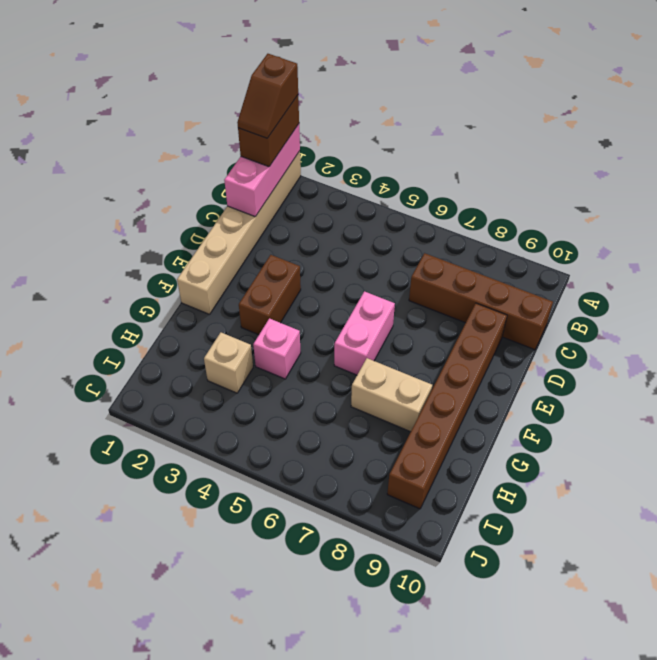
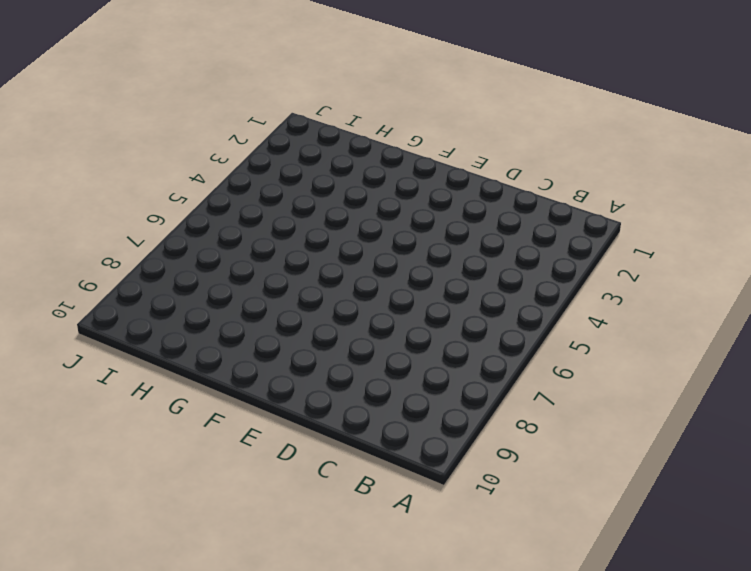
none -> tan brick A1:F1 level 1
none -> brown brick C7:C10 level 1

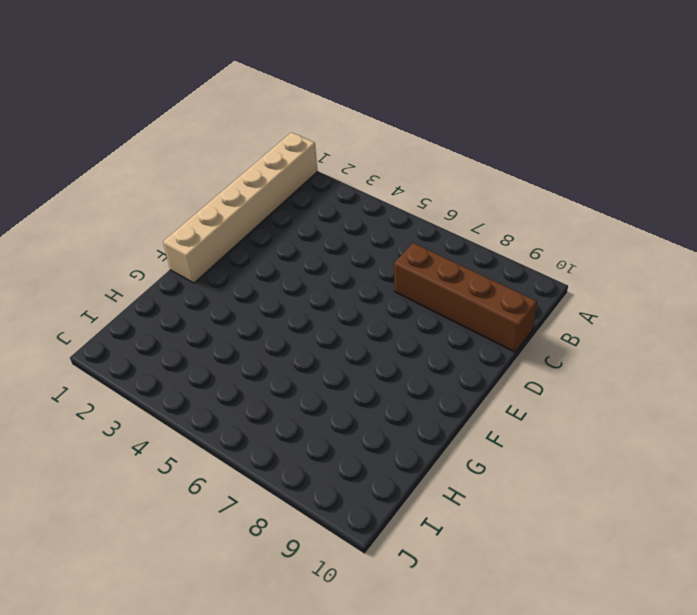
none -> brown brick D9:I9 level 1
none -> brown brick E3:F3 level 1

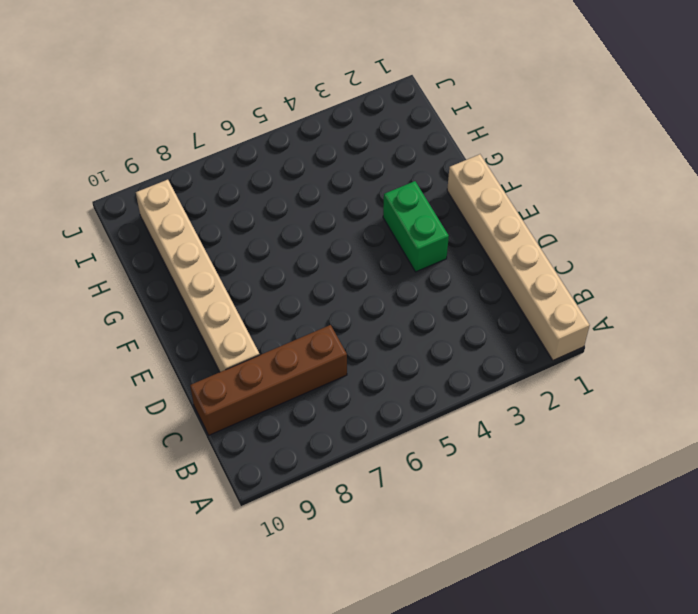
tan brick D9:I9 level 1 -> brown brick D9:I9 level 1
green brick E3:F3 level 1 -> brown brick E3:F3 level 1
none -> pink brick E6:F6 level 1
none -> pink brick G4 level 1

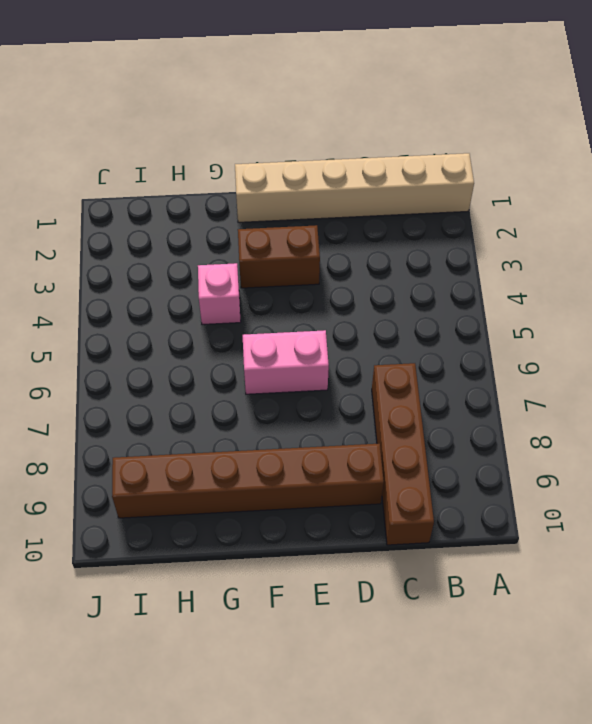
none -> tan brick G7:G8 level 1
none -> tan brick H3 level 1

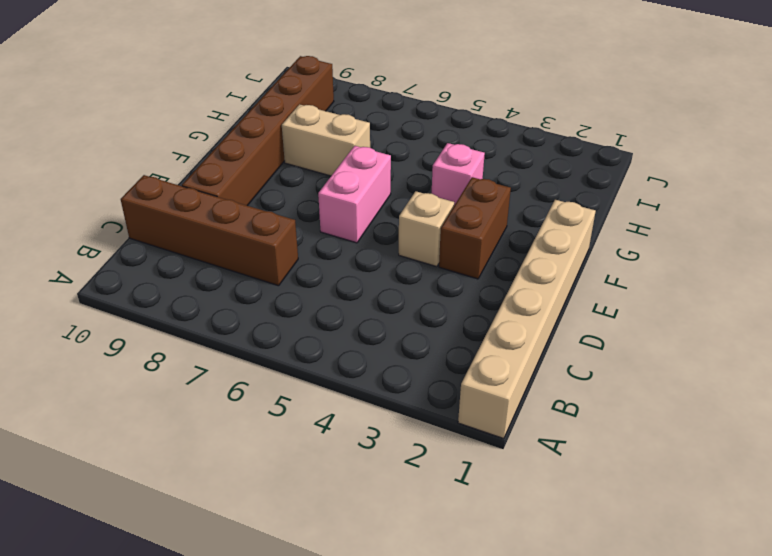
tan brick E4 level 1 -> tan brick H3 level 1
none -> pink brick A1:C1 level 2
none -> brown brick A1:B1 level 3

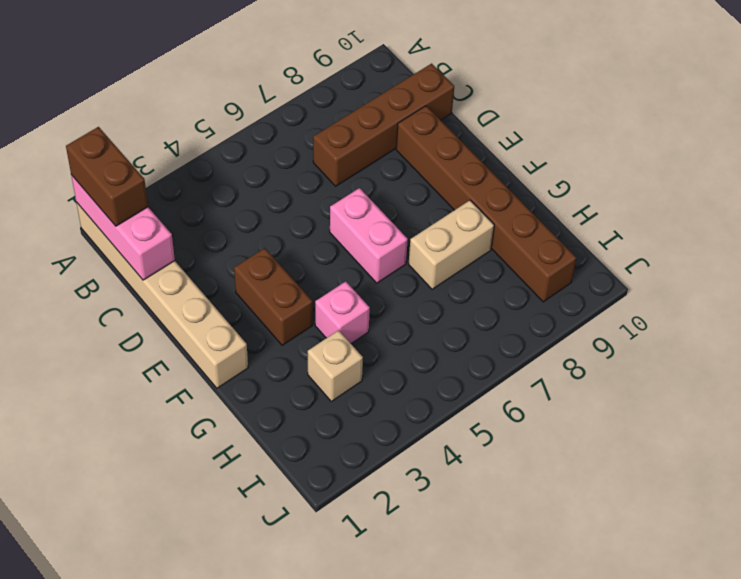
none -> brown slope A1:B1 level 4 top A

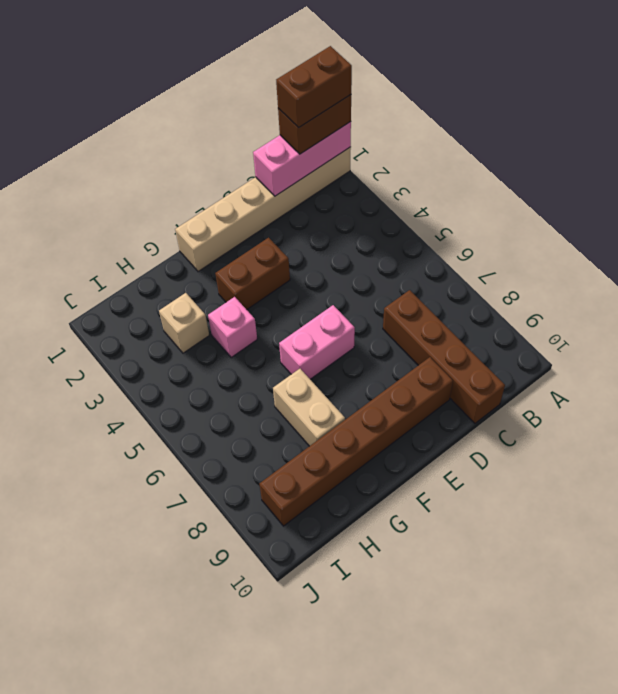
brown brick A1:B1 level 4 -> brown slope A1:B1 level 4 top A

